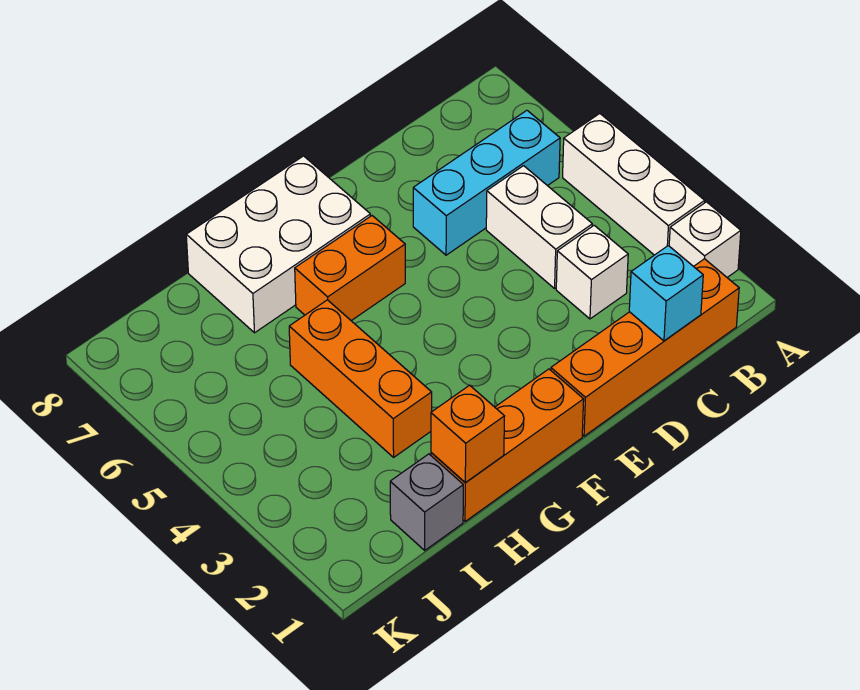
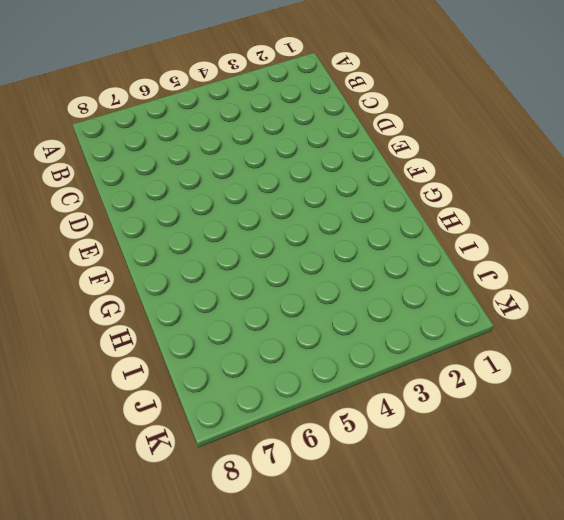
none -> white brick A2 level 1
none -> white brick A3:A5 level 1
none -> orange brick B1:E1 level 1

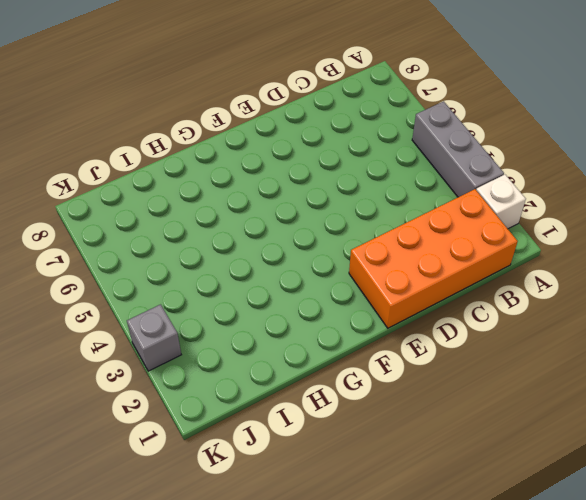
grey brick A3:A5 level 1 -> white brick A3:A5 level 1
orange brick B1:E2 level 1 -> orange brick B1:E1 level 1
grey brick K3 level 1 -> grey brick I1 level 1
none -> cyan brick B6:D6 level 1
none -> white brick C3 level 1
none -> white brick C4:C5 level 1

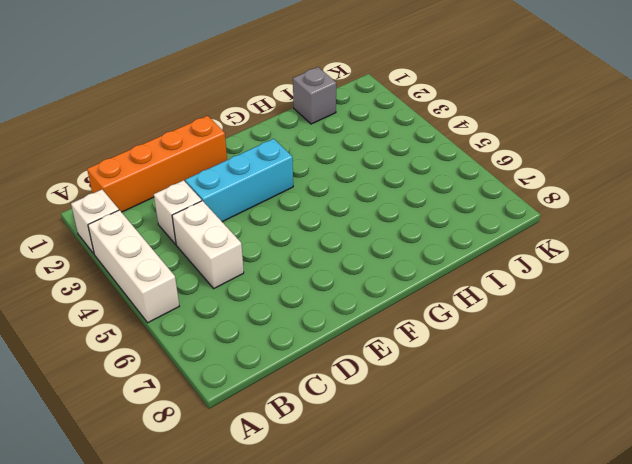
cyan brick D3:F3 level 1 -> cyan brick B6:D6 level 1
none -> orange brick F1:H1 level 1
none -> orange brick F6:G6 level 1
none -> white brick F7:H8 level 1

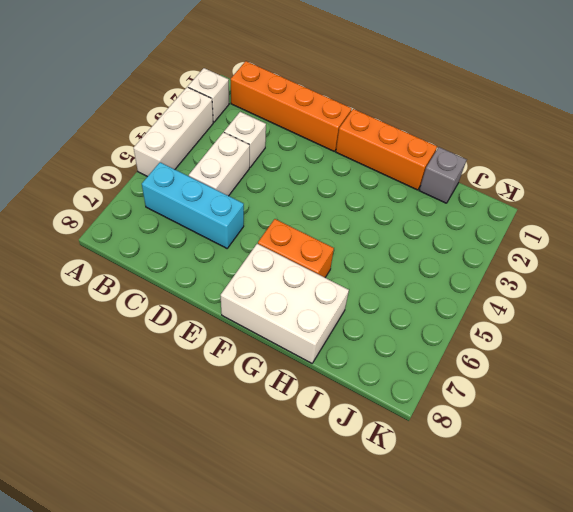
none -> orange brick H3:H5 level 1
none -> cyan brick C1 level 2
none -> orange brick H1 level 2

